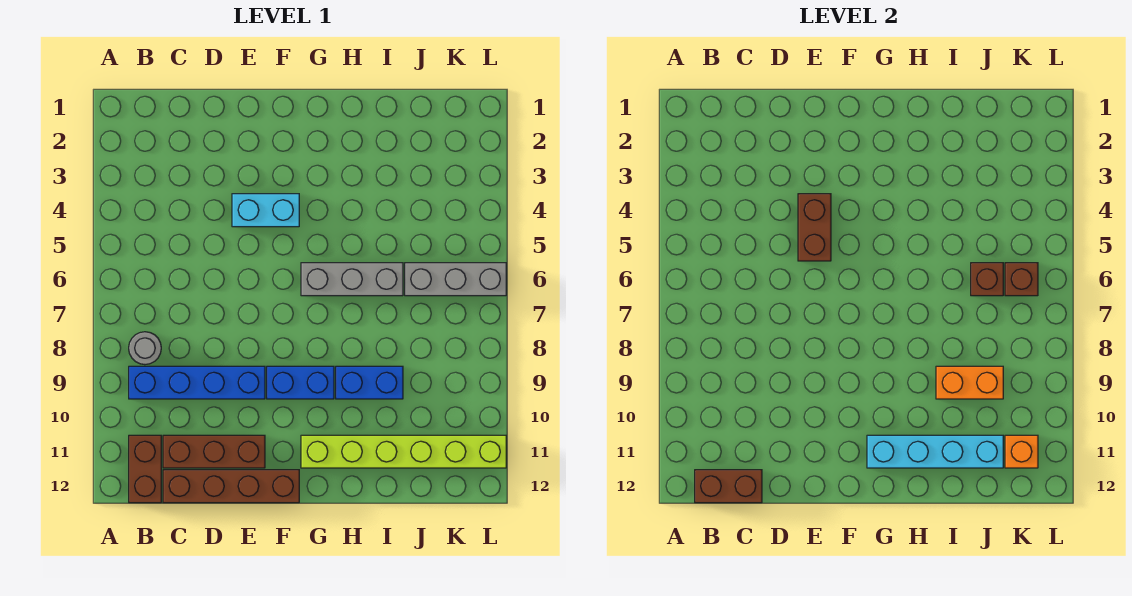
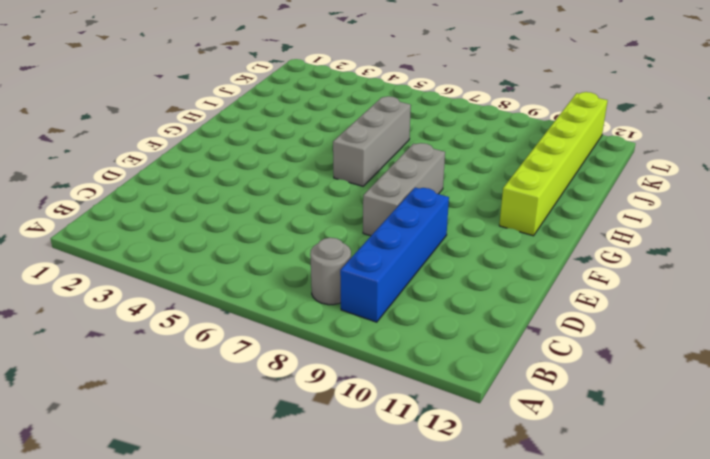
grey brick E8:G8 level 1 -> grey brick J6:L6 level 1
none -> brown brick B11:B12 level 1
none -> brown brick C11:E11 level 1
none -> brown brick C12:F12 level 1

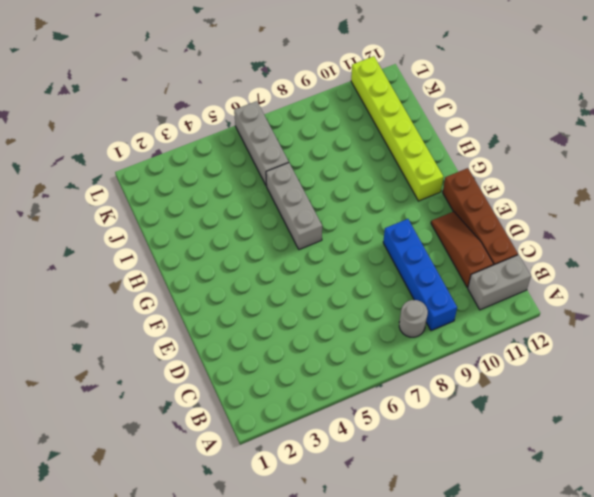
grey brick B11:B12 level 1 -> brown brick B11:B12 level 1
brown slope C11:E11 level 1 top C -> brown brick C11:E11 level 1
none -> cyan brick E4:F4 level 1
none -> blue brick F9:G9 level 1
none -> blue brick H9:I9 level 1

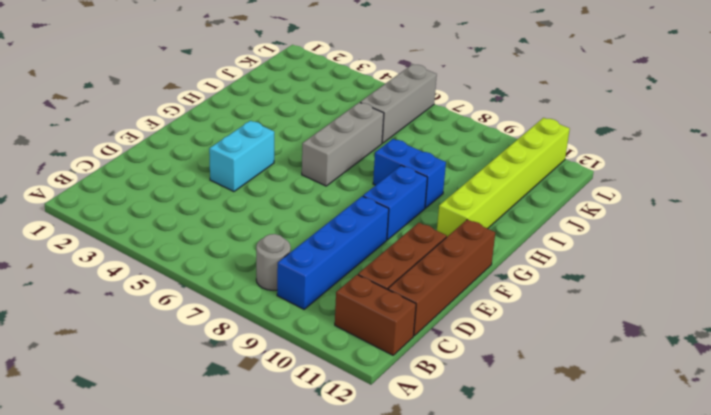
blue brick H8:H9 level 1 -> blue brick H9:I9 level 1
none -> brown brick B12:C12 level 2
none -> brown brick E4:E5 level 2
none -> cyan brick G11:J11 level 2

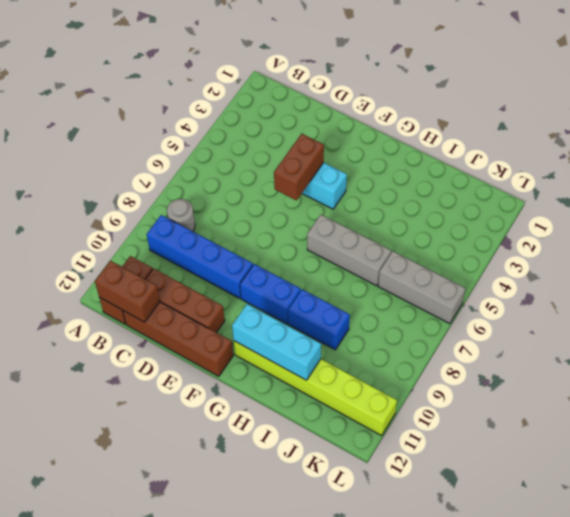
cyan brick G11:I11 level 2 -> cyan brick G11:J11 level 2
none -> orange brick I9:J9 level 2
none -> brown brick J6 level 2
none -> brown brick K6 level 2

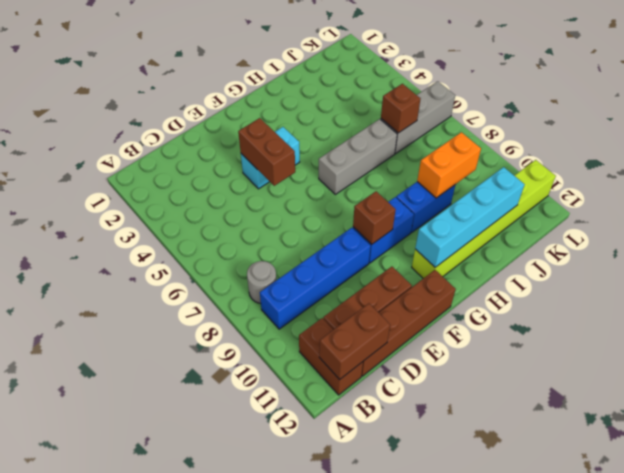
brown brick F9 level 2 -> brown brick K6 level 2
none -> orange brick K11 level 2

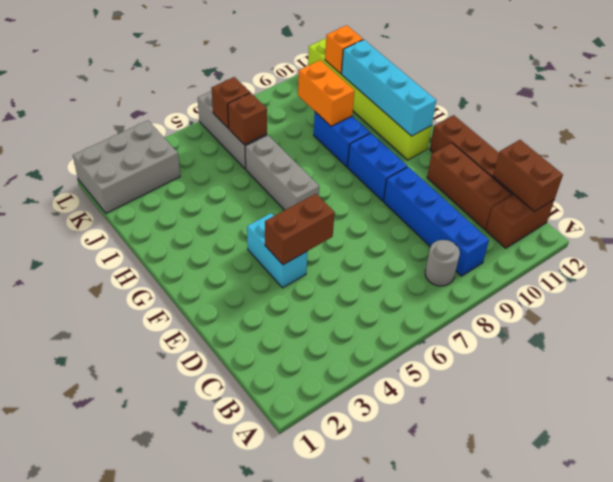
grey brick K1:L3 level 1 -> none

